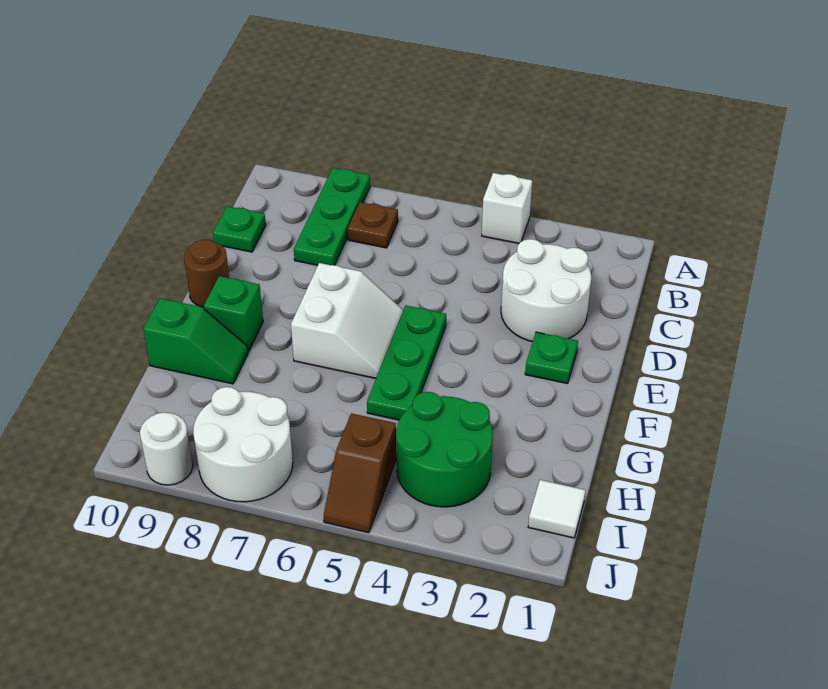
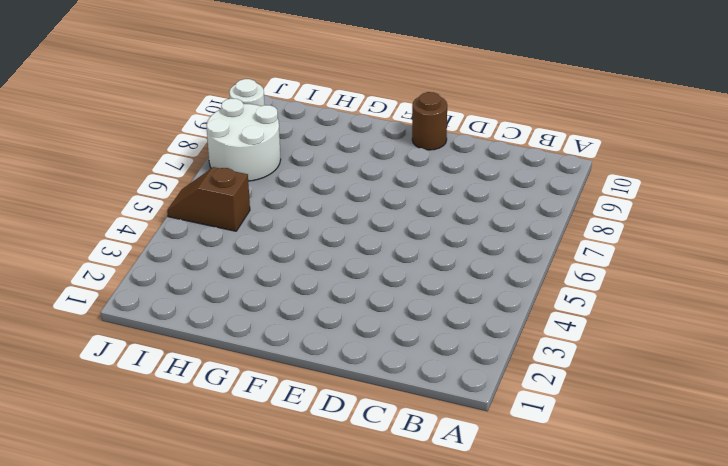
none -> white brick A4 level 1
none -> green plate A8:C8 level 1
none -> brown plate B7 level 1

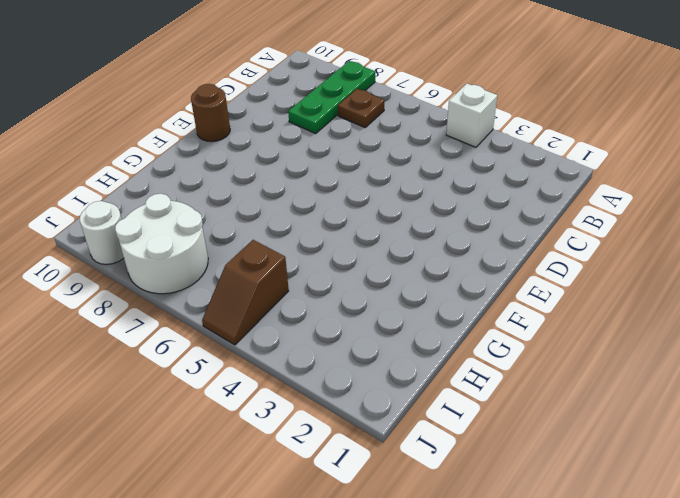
none -> white round brick C2:D3 level 1
none -> green plate C10 level 1
none -> green plate E2 level 1

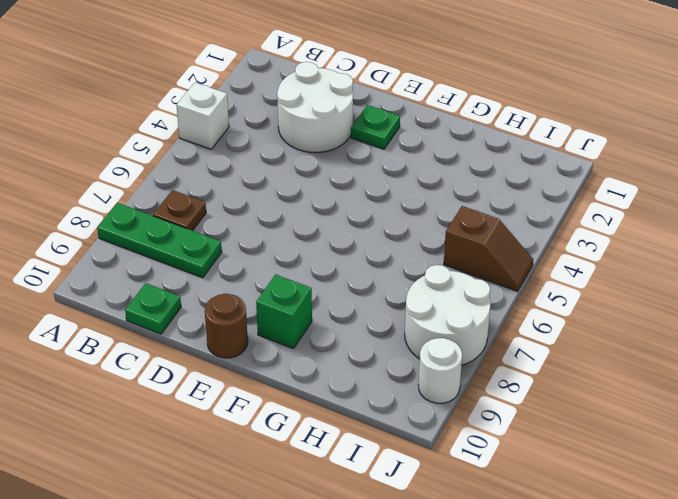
none -> green plate E5:G5 level 1
none -> white slope E6:F7 level 1 top 7
none -> green slope G9:G10 level 1 top 10

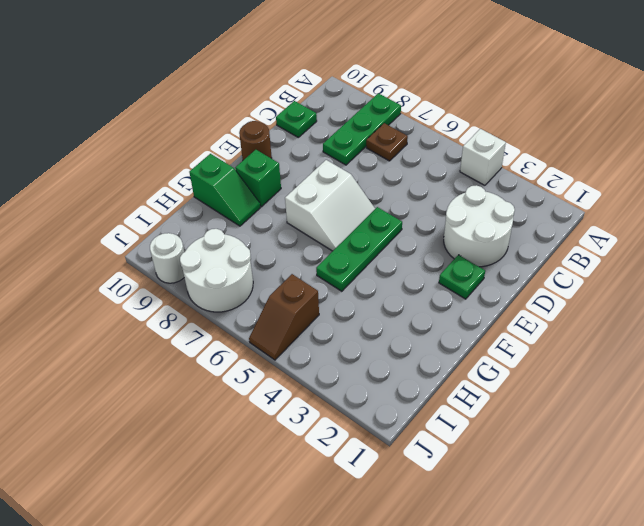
none -> green round brick H3:I4 level 1
none -> white tile I1 level 1

